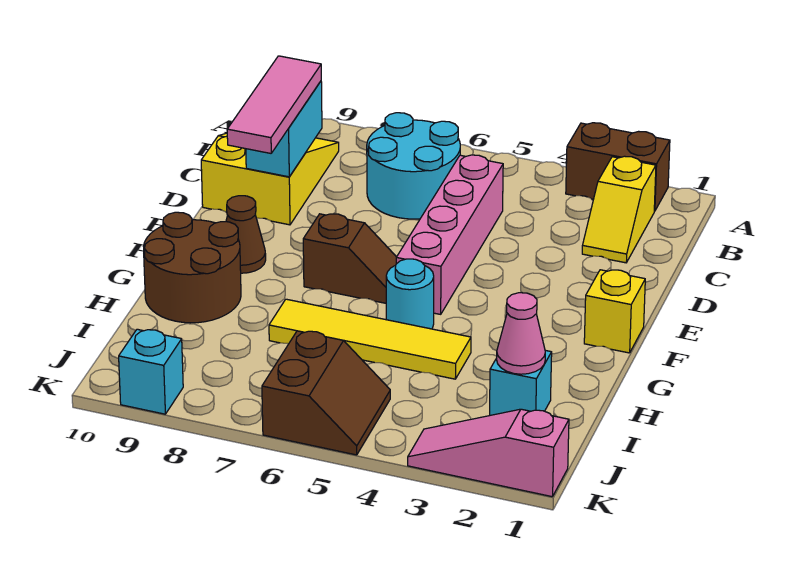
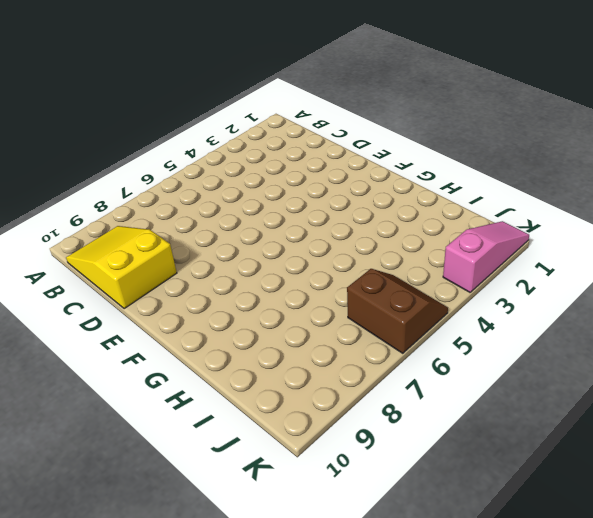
pink slope K1:K3 level 1 top 3 -> pink slope K1:K3 level 1 top 1
none -> brown brick A2:A3 level 1
none -> yellow slope B2:C2 level 1 top B
none -> cyan round brick B6:C7 level 1

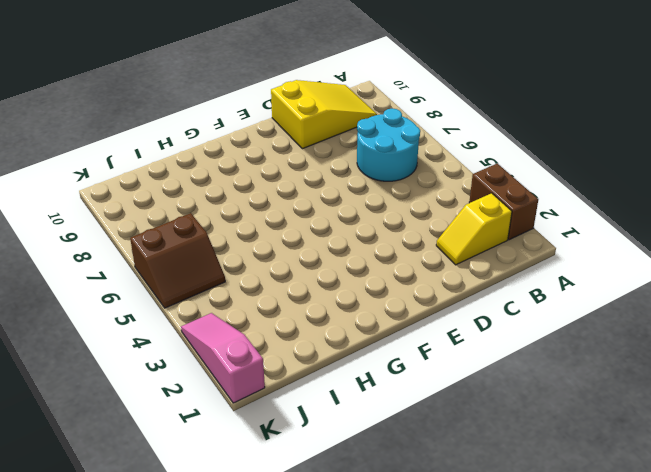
none -> pink brick C5:F5 level 1
none -> yellow brick F1 level 1
none -> brown slope F6:F7 level 1 top 7

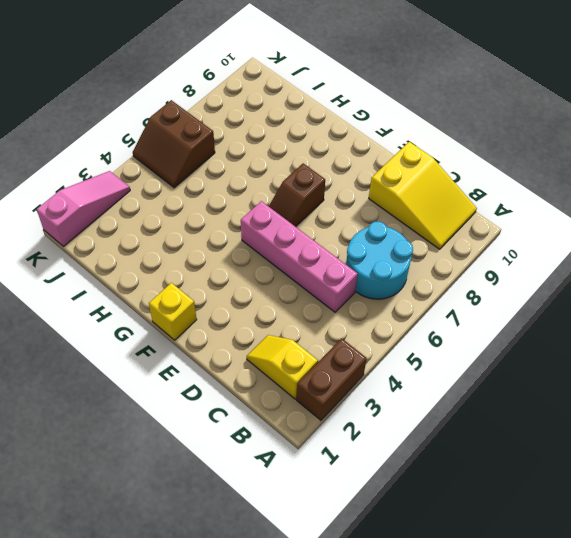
none -> brown cone F9 level 1
none -> cyan round brick G5 level 1
none -> brown round brick G9:H10 level 1

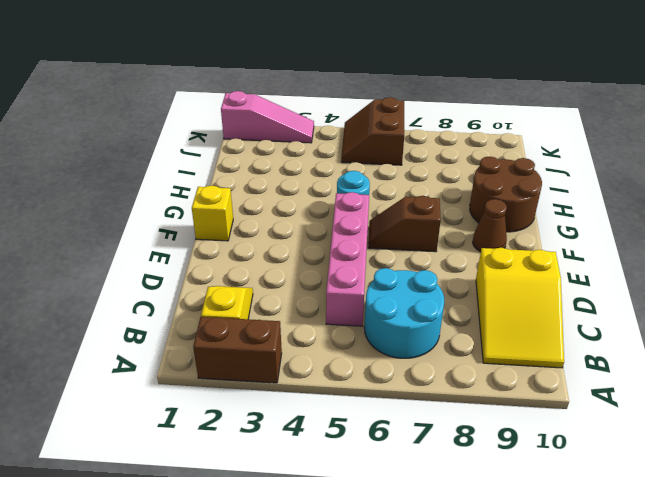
none -> yellow tile H4:H7 level 1
none -> cyan brick I2 level 1
none -> cyan brick K9 level 1

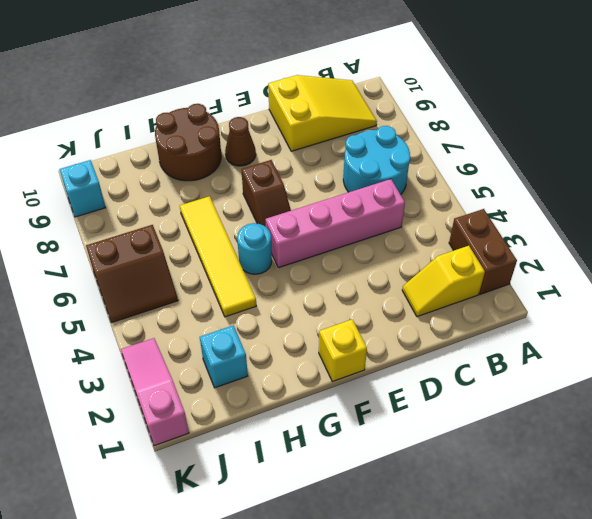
none -> cyan brick C9:D9 level 2
none -> pink cone I2 level 2
none -> pink tile C9:E9 level 3

